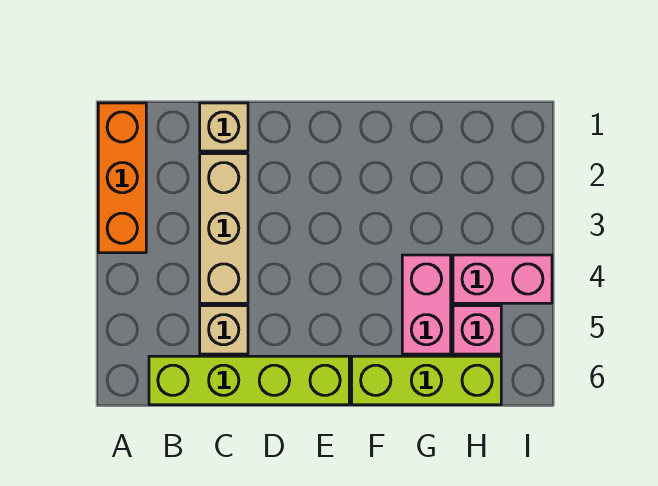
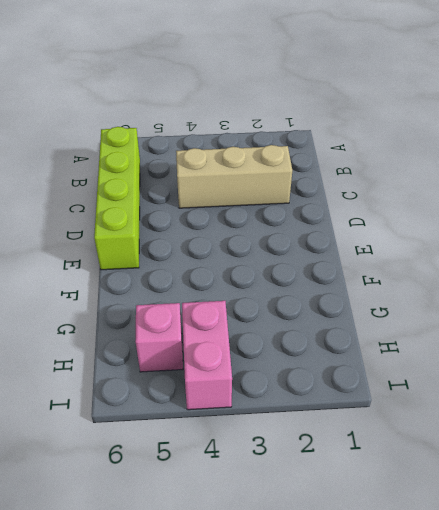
none -> orange brick A1:A3 level 1
none -> tan brick C1 level 1

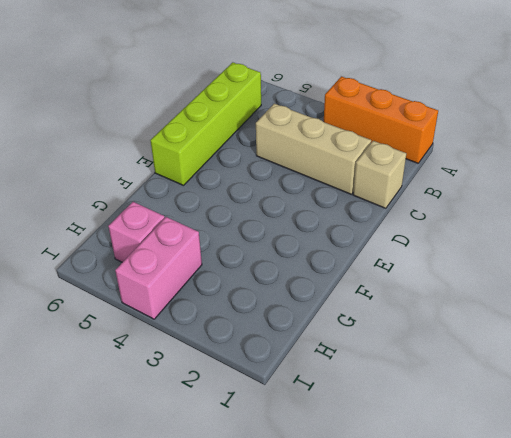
none -> tan brick C5 level 1
none -> lime brick F6:H6 level 1

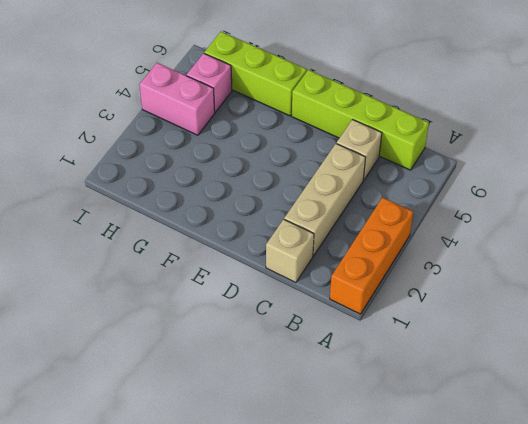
none -> pink brick G4:G5 level 1

